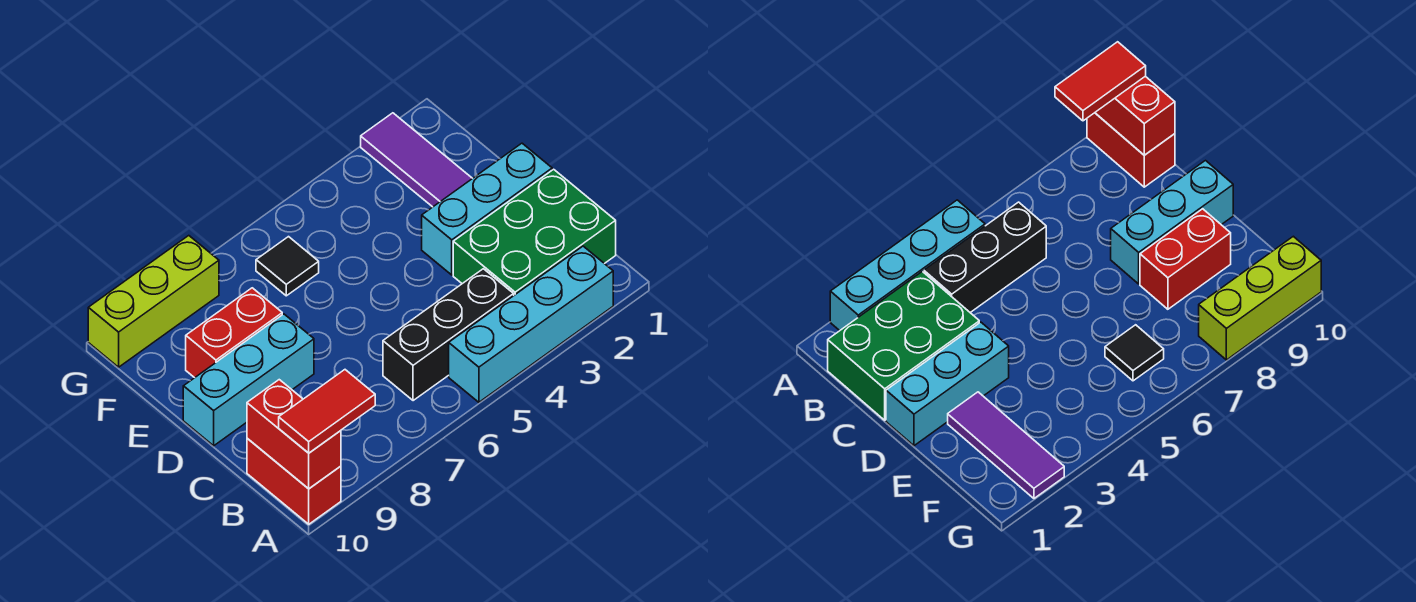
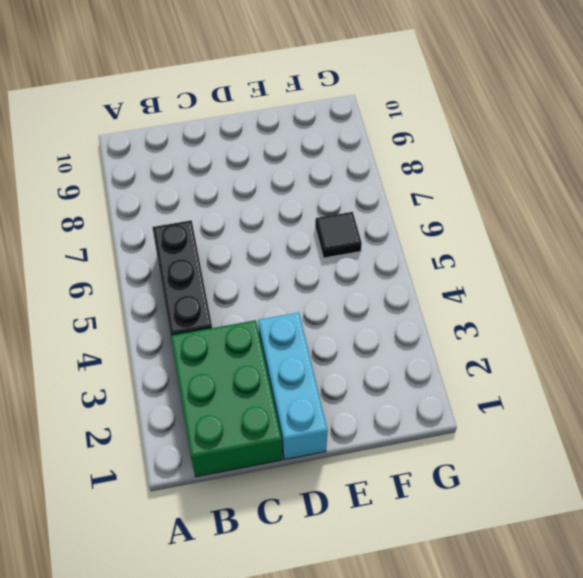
none -> cyan brick A2:A5 level 1
none -> red brick A10:B10 level 1
none -> cyan brick D8:D10 level 1

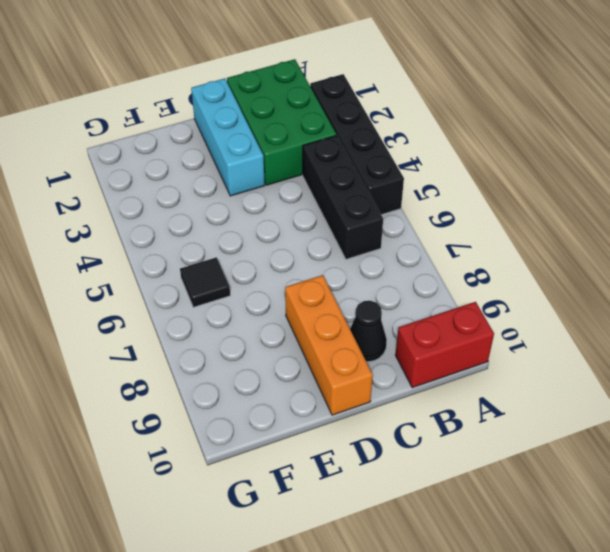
black brick A2:A5 level 1 -> cyan brick A2:A5 level 1
black cone C9 level 1 -> none
orange brick D8:D10 level 1 -> cyan brick D8:D10 level 1
none -> purple tile E2:G2 level 1
none -> red brick E8:E9 level 1
none -> lime brick G8:G10 level 1

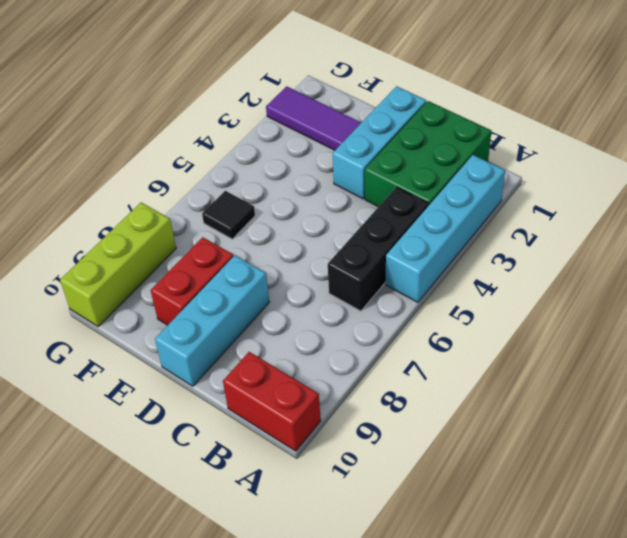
none -> red brick A10:B10 level 2
none -> red tile A9:A10 level 3

